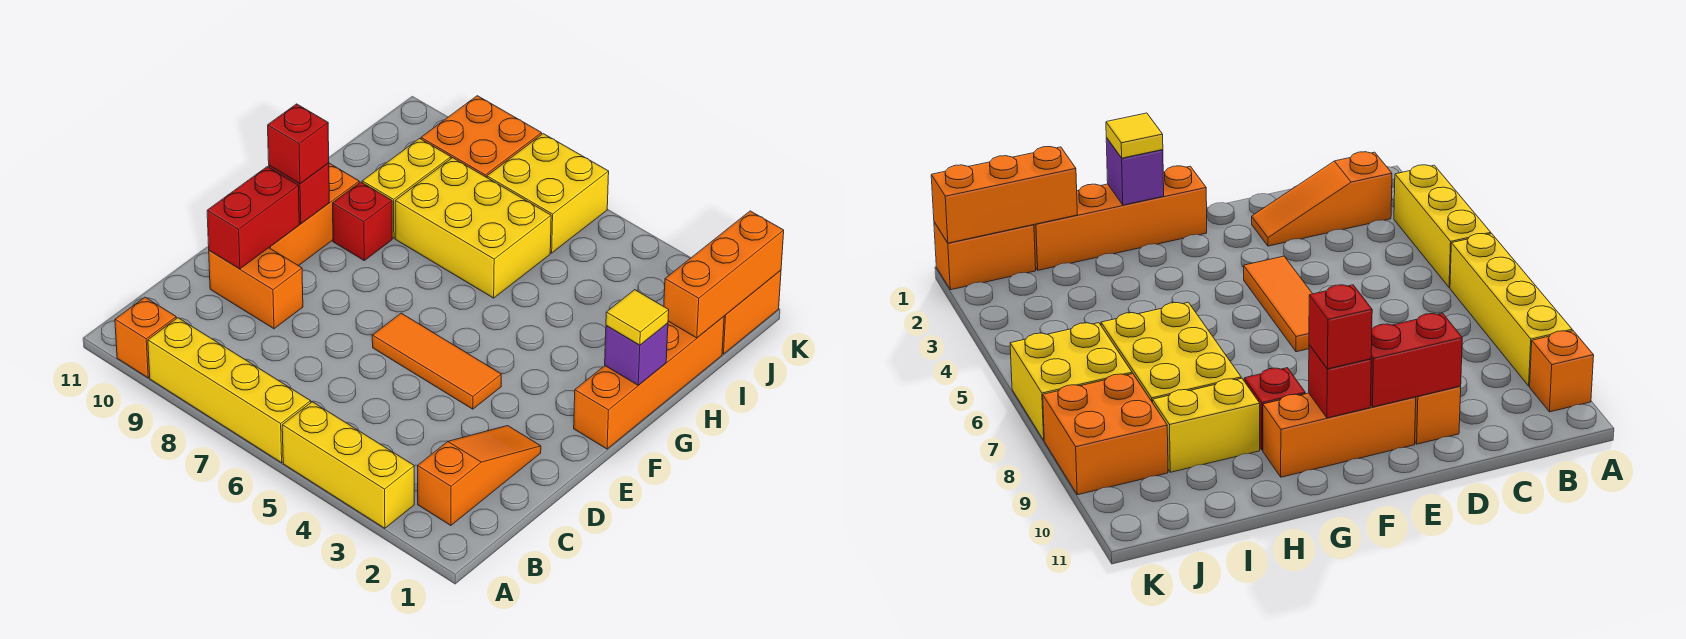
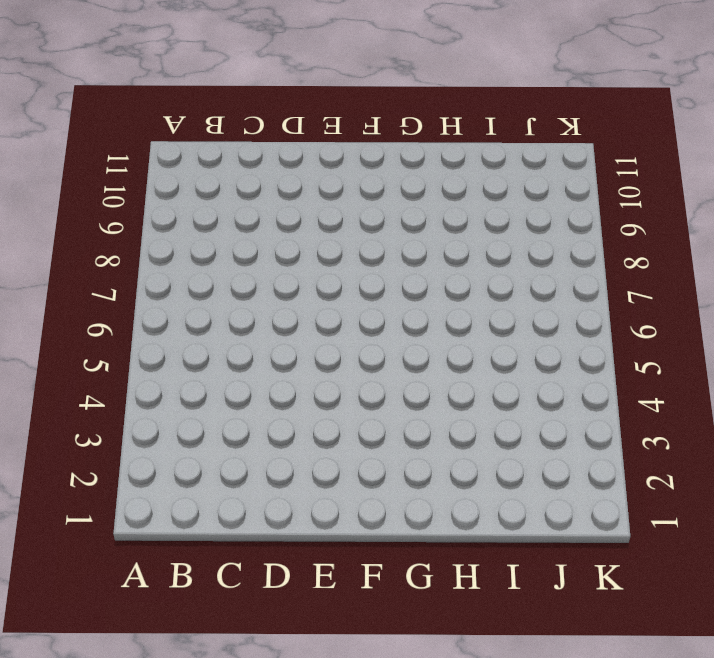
none -> yellow brick A3:A5 level 1
none -> yellow brick A6:A9 level 1
none -> orange brick A10 level 1

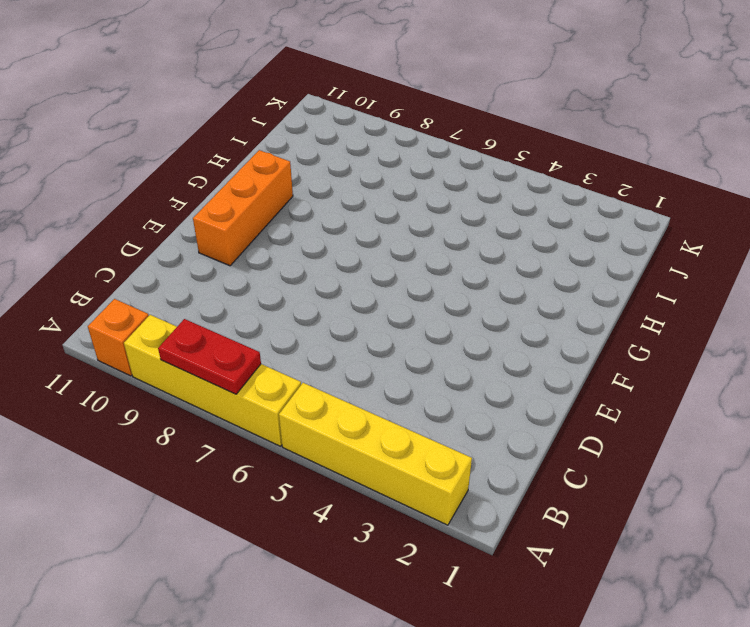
yellow brick A2:A5 level 1 -> yellow brick A3:A5 level 1
red plate A7:A8 level 2 -> none
none -> orange slope B2:D2 level 1 top B
none -> orange brick D9:D10 level 1
none -> orange tile E4:E6 level 1

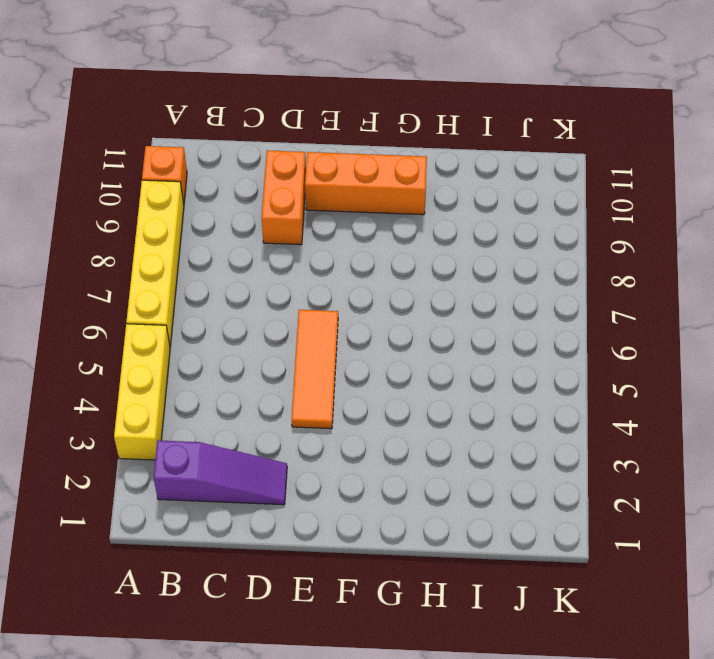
purple slope B2:D2 level 1 top B -> orange slope B2:D2 level 1 top B
none -> orange brick F1:I1 level 1
none -> red brick G9 level 1
none -> yellow brick H6:I8 level 1

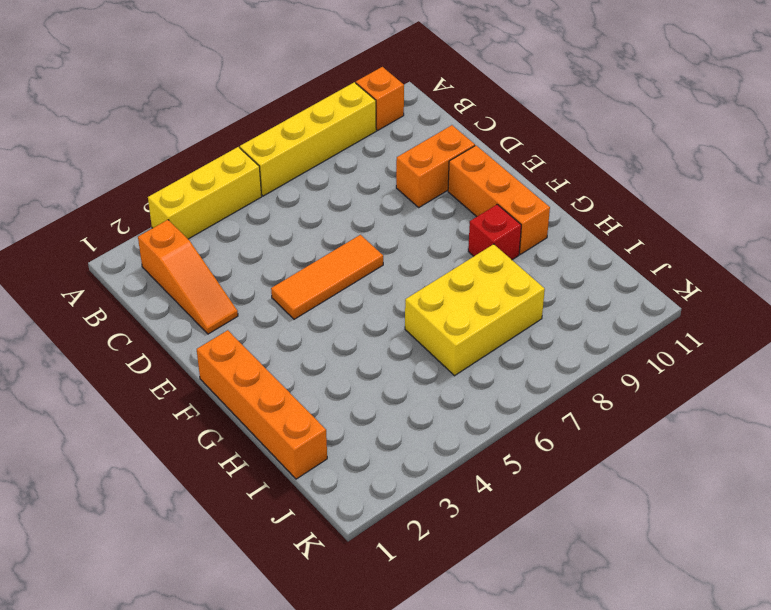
none -> yellow brick H9:I9 level 1
none -> orange brick J1:K1 level 1
none -> yellow brick J6:K7 level 1

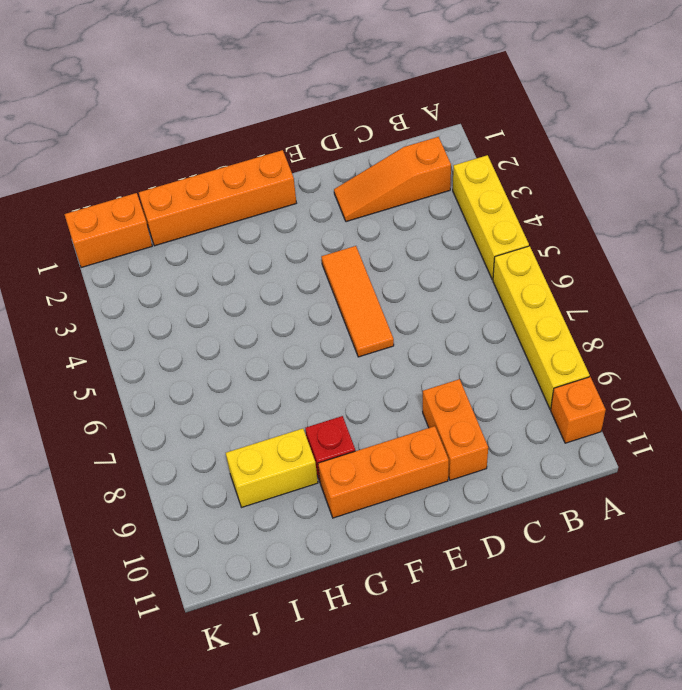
none -> yellow brick H6:I8 level 1
none -> yellow brick J6:K7 level 1
none -> orange brick J8:K9 level 1

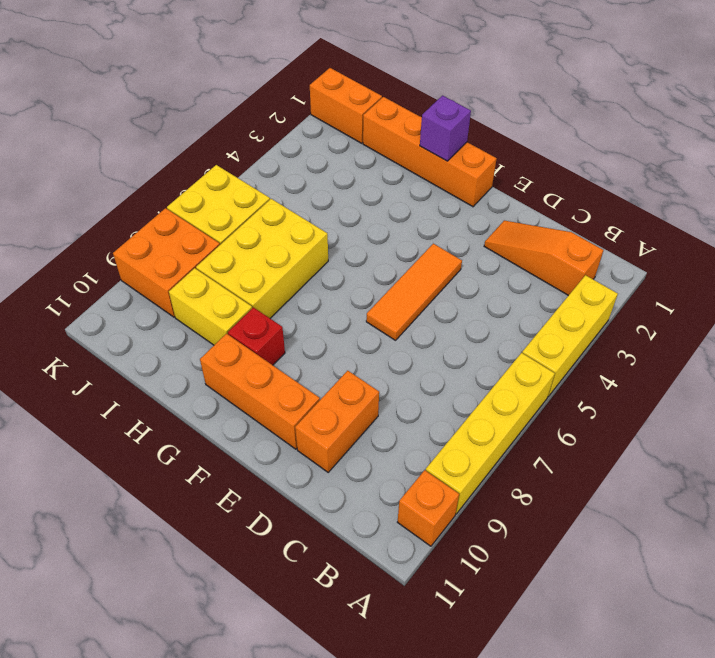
none -> red brick D10:E10 level 2
none -> red brick F10 level 2
none -> orange brick I1:K1 level 2

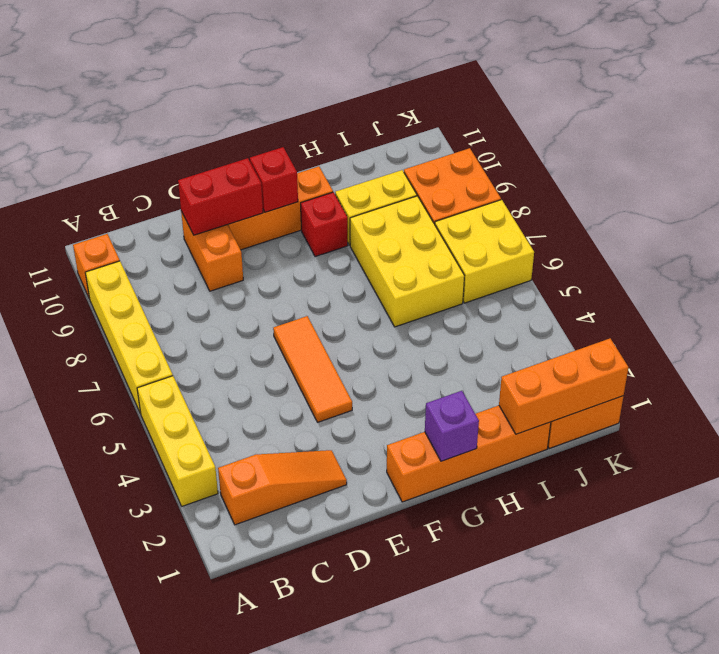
none -> red brick F10 level 3
none -> yellow tile G1 level 3

